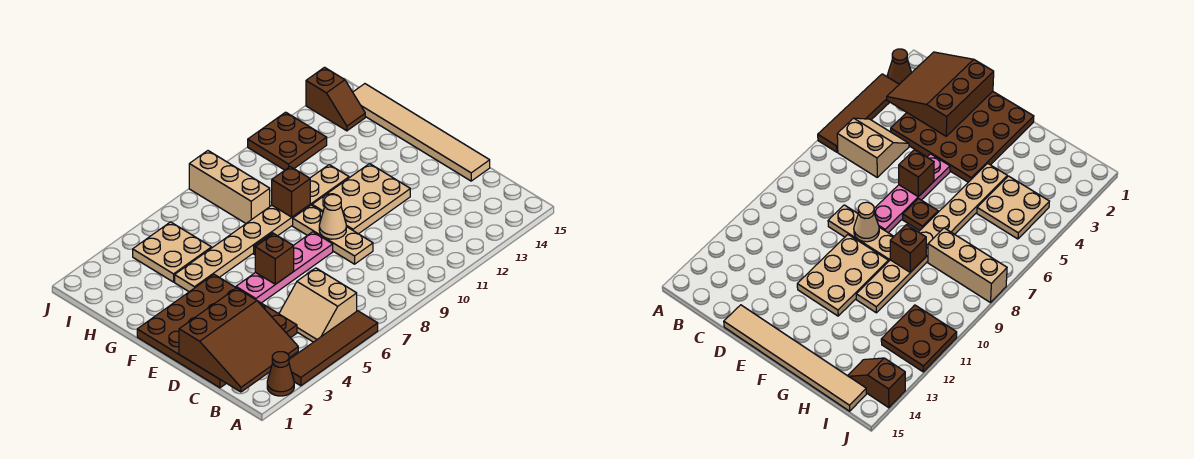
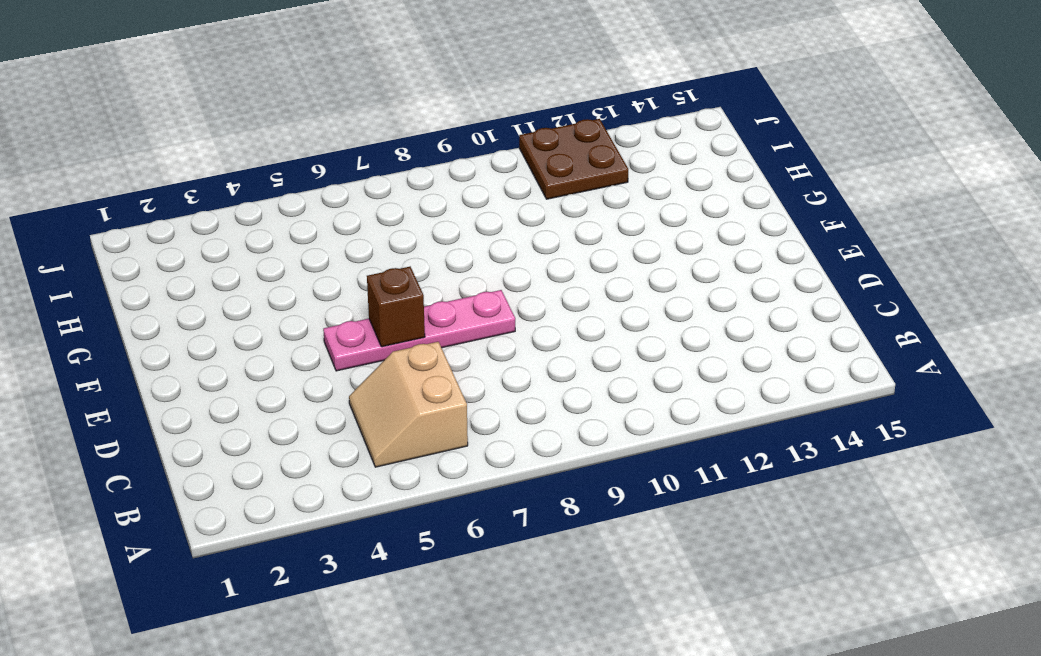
none -> brown cone A2 level 1
none -> brown tile A3:A6 level 1
none -> brown plate C1:F4 level 1

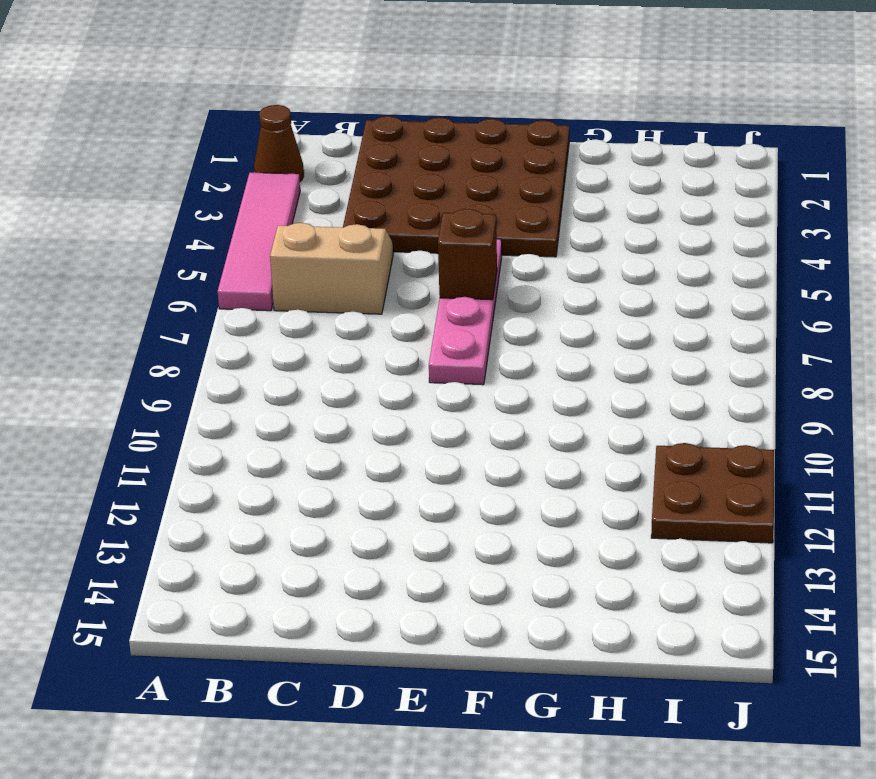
pink tile A3:A6 level 1 -> brown tile A3:A6 level 1
none -> tan plate D9:F9 level 1
none -> tan tile D15:I15 level 1
none -> tan plate E10:F12 level 1

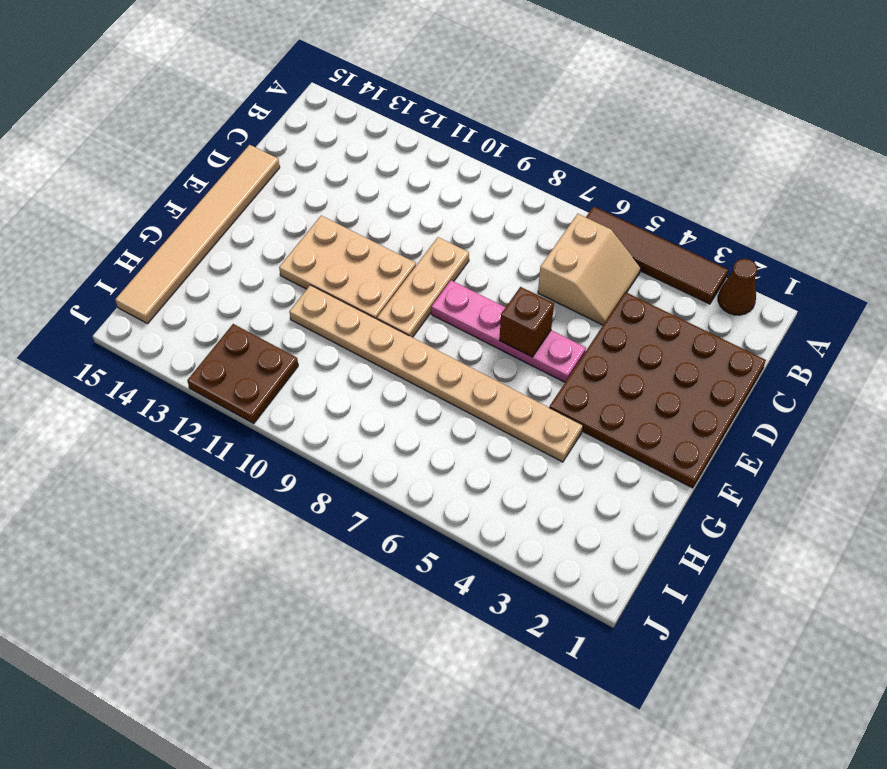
none -> brown plate F7 level 1
none -> tan plate H4:I5 level 1
none -> tan brick H8:J8 level 1

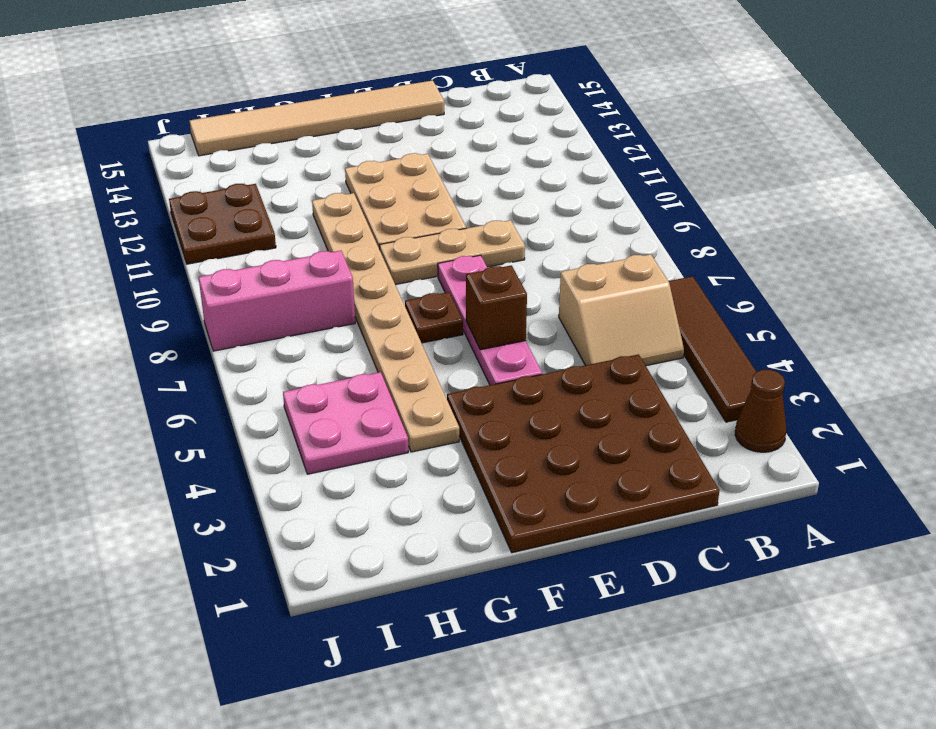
pink plate H4:I5 level 1 -> tan plate H4:I5 level 1
pink brick H8:J8 level 1 -> tan brick H8:J8 level 1
none -> brown slope I14:J14 level 1 top J
none -> brown slope B1:D3 level 2 top D
none -> tan cone E9 level 2

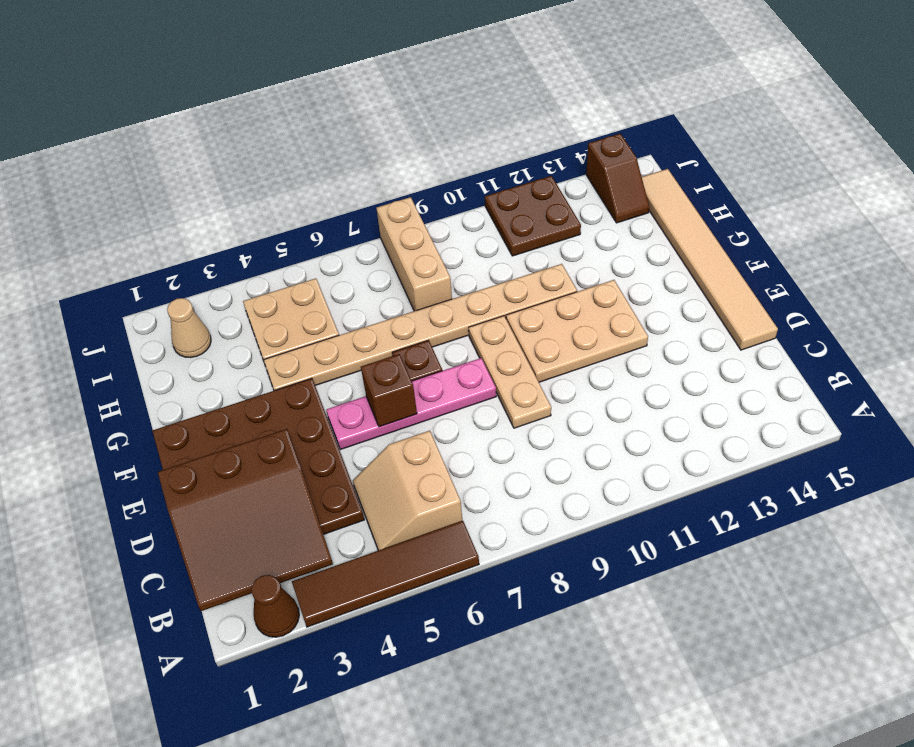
tan cone I2 level 1 -> tan cone E9 level 2
none -> brown brick G9 level 2

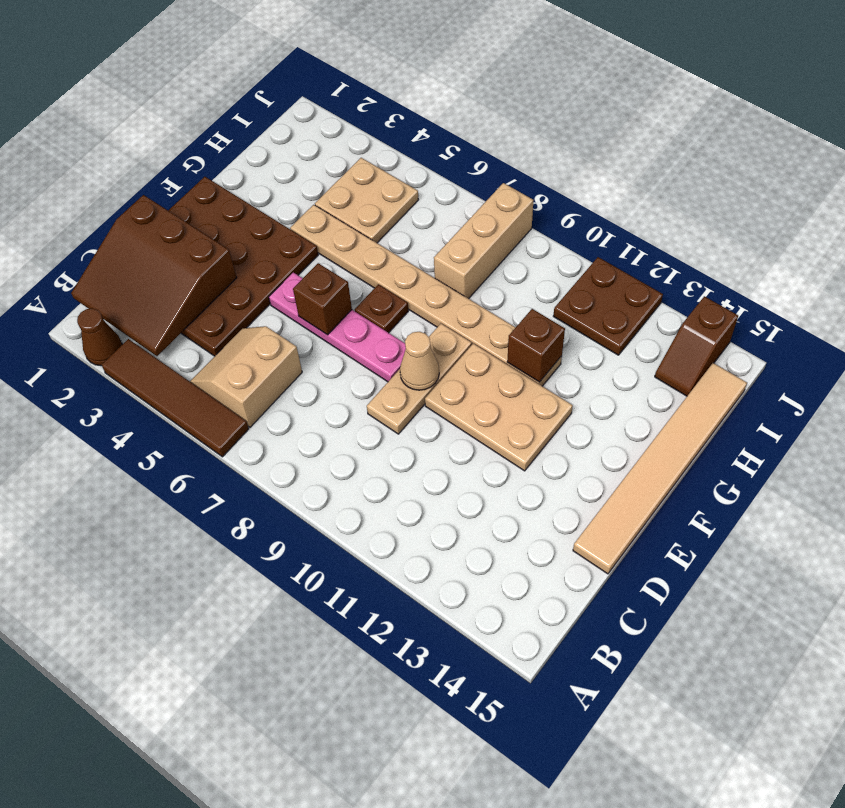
brown brick G11 level 2 -> brown brick G9 level 2

